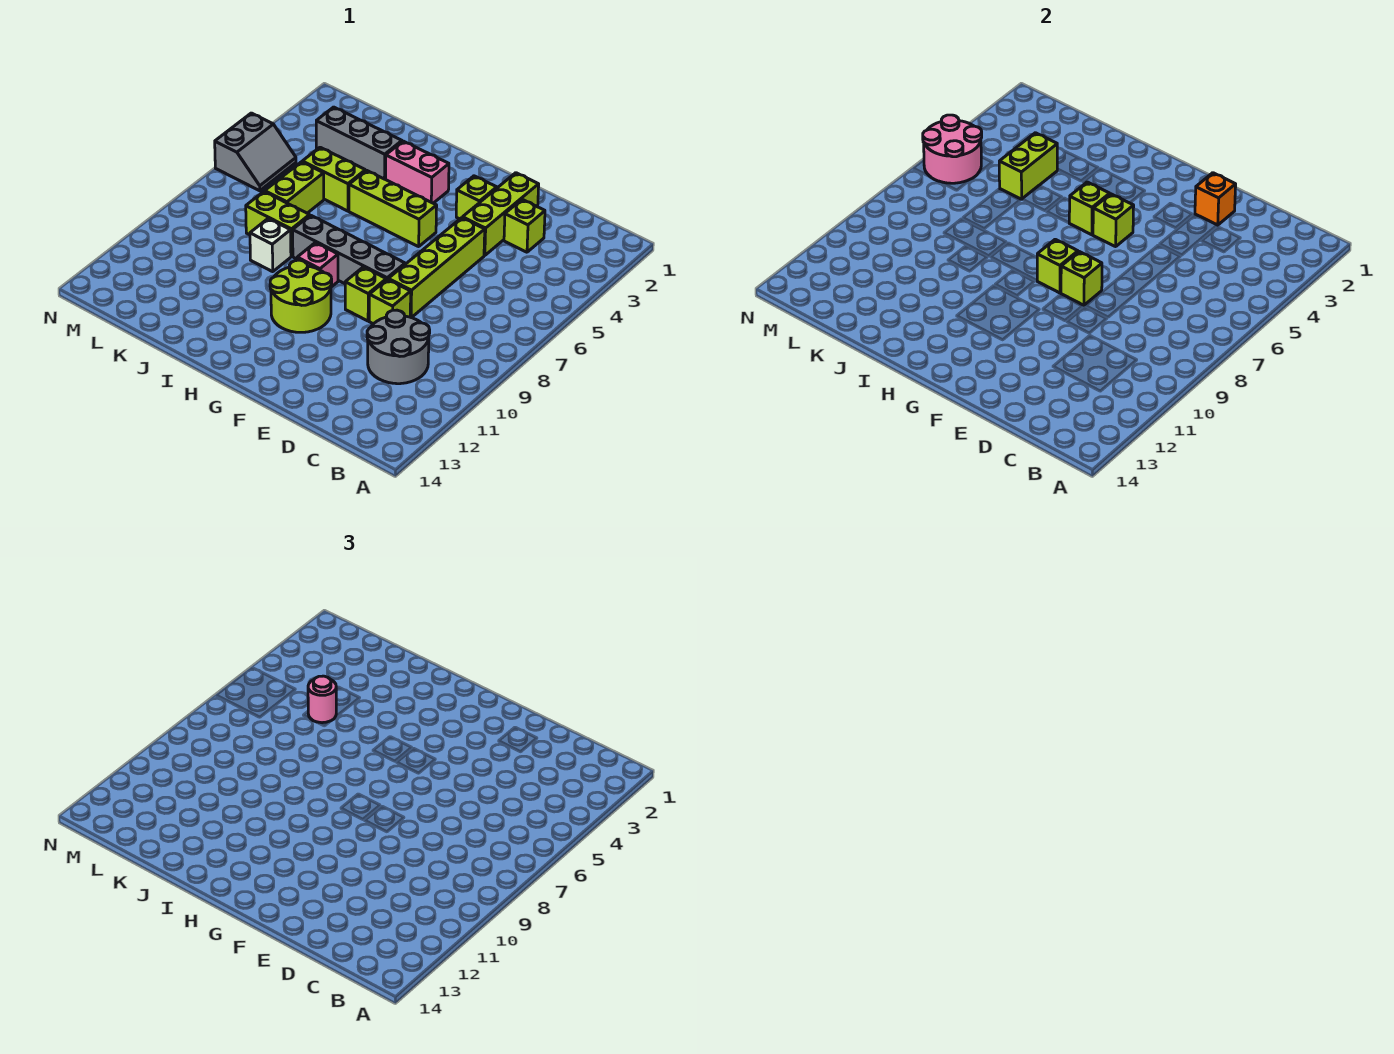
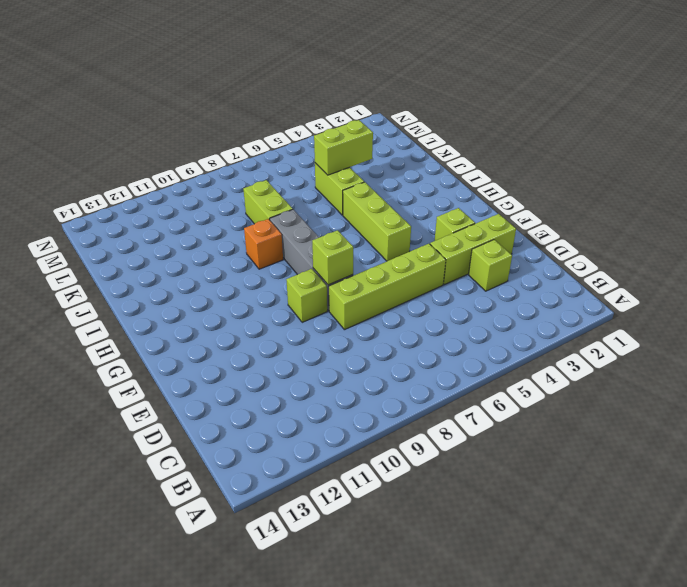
orange brick I9 level 1 -> orange brick E2 level 2
none -> grey round brick C10:D11 level 1
none -> lime brick E9 level 1
none -> lime round brick G10:H11 level 1

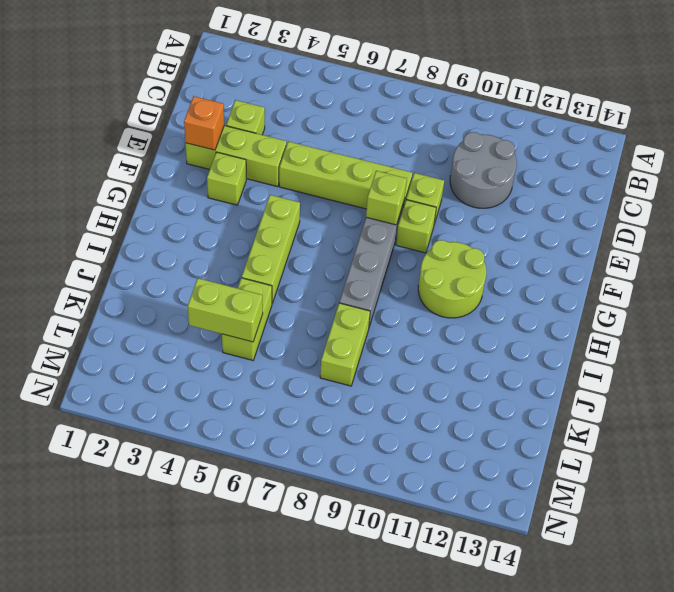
none -> pink brick H3:I3 level 1
none -> pink brick H9 level 1
none -> grey brick J3:L3 level 1

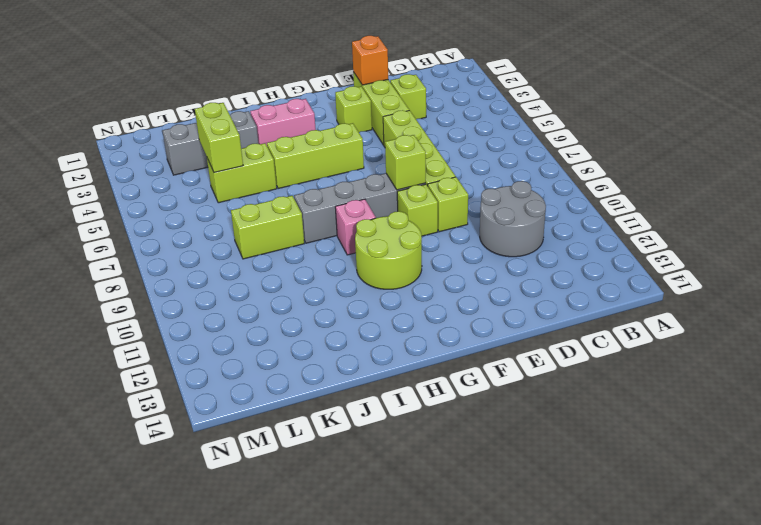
none -> white brick J9 level 1
none -> lime brick K6:K7 level 1
none -> grey slope M5:N6 level 1 top N

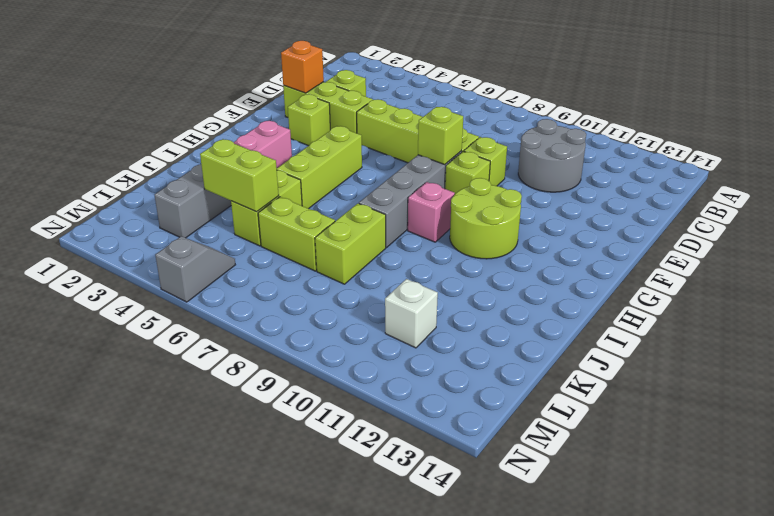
white brick L11 level 1 -> white brick J9 level 1
grey slope M5:N5 level 1 top N -> grey slope M5:N6 level 1 top N
none -> lime brick G5 level 2
none -> lime brick G8 level 2
none -> lime brick H5 level 2

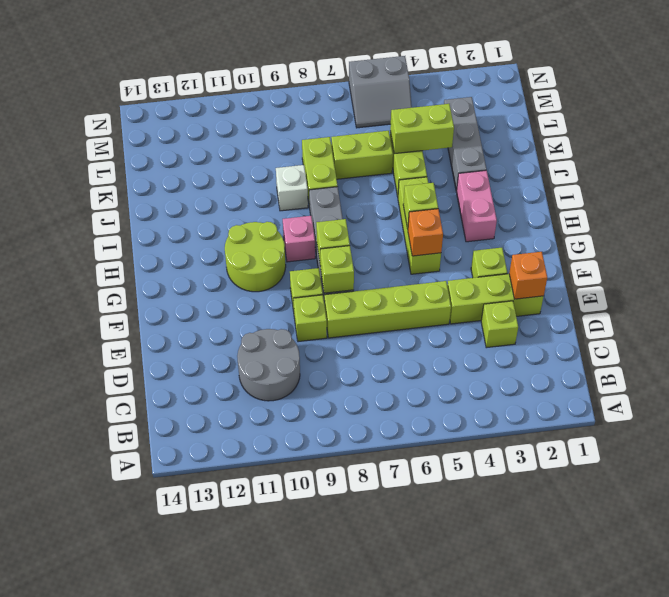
orange brick G5 level 2 -> lime brick G5 level 2
none -> pink round brick M5:N6 level 2
none -> pink round brick K5 level 3

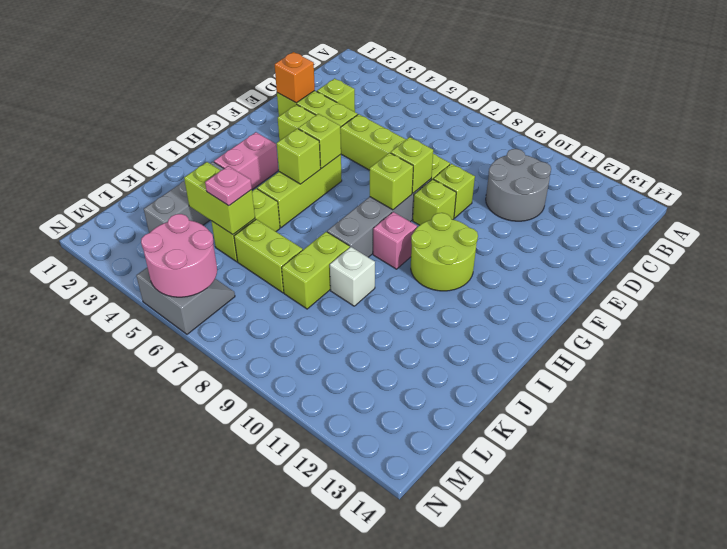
pink plate K5 level 3 -> pink round brick K5 level 3

